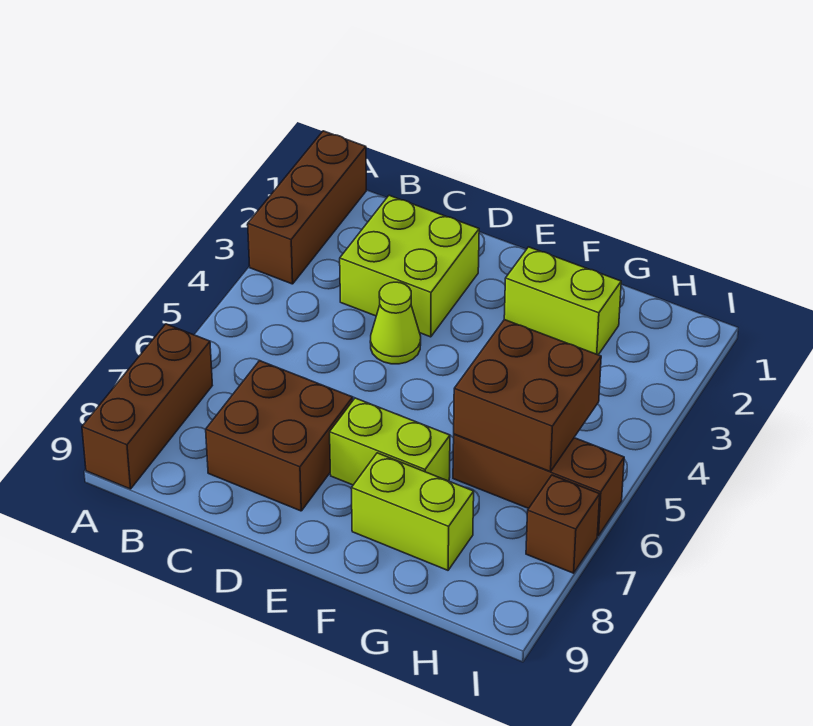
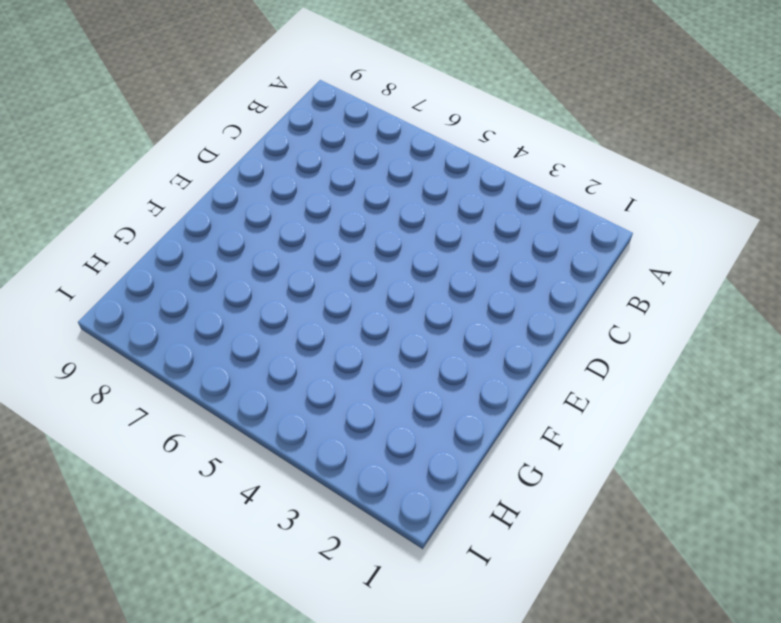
none -> brown brick A1:A3 level 1
none -> brown brick A7:A9 level 1

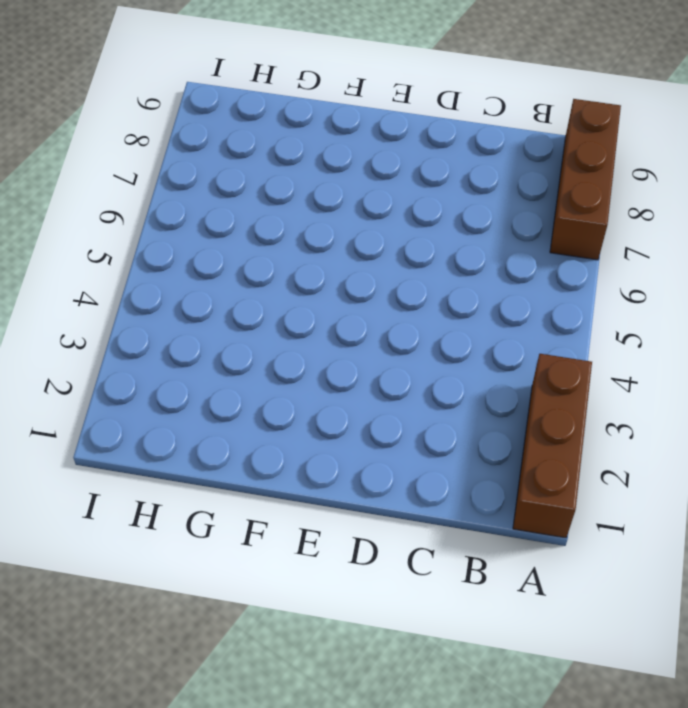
none -> lime brick C2:D3 level 1
none -> brown brick C7:D8 level 1

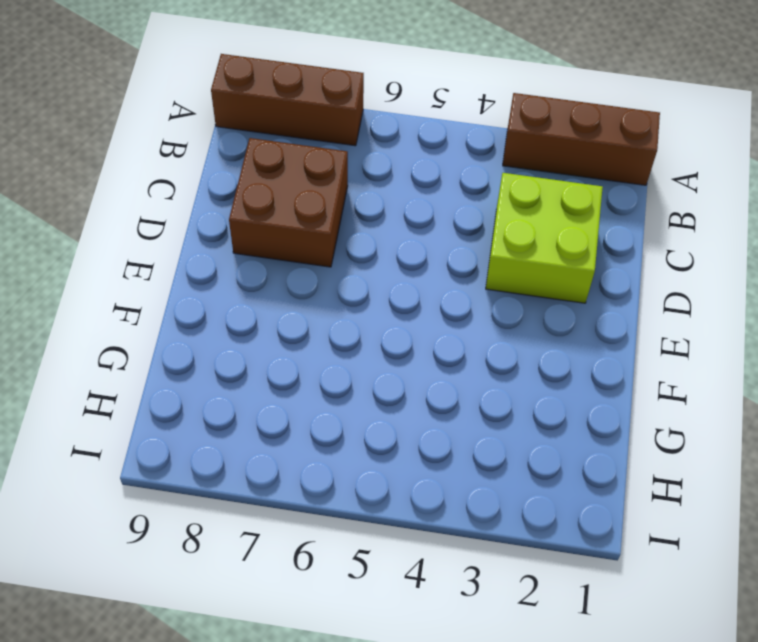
none -> lime cone D4 level 1
none -> lime brick E7:F7 level 1

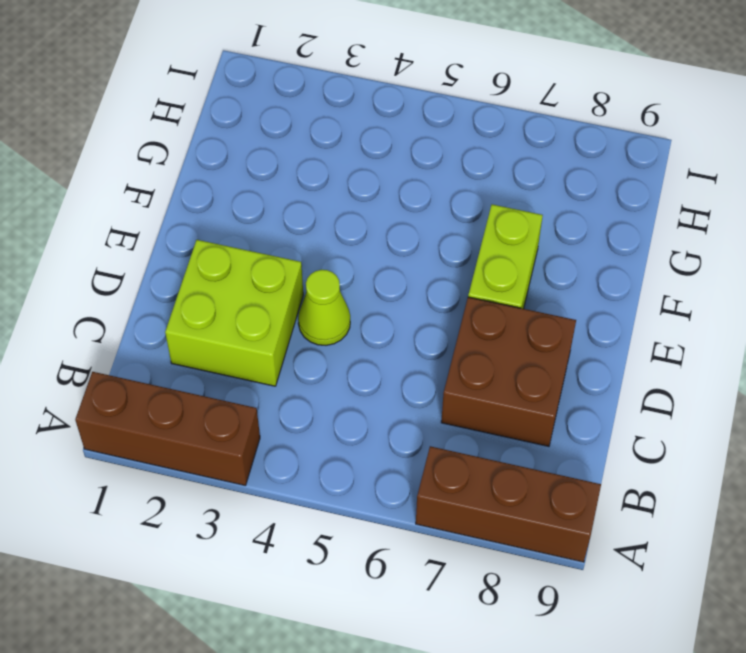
none -> lime brick F2:G2 level 1
none -> lime brick F8:G8 level 1

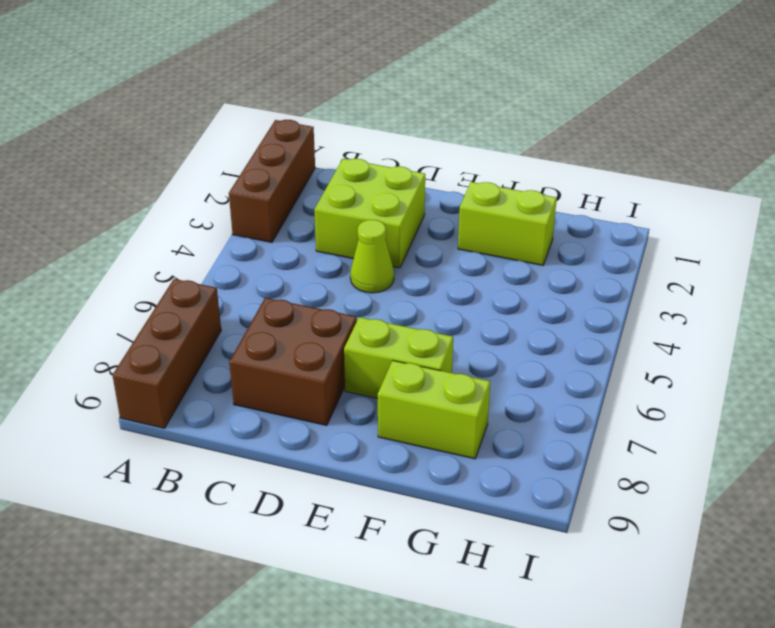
none -> brown brick G6:I6 level 1
none -> brown brick I7 level 1

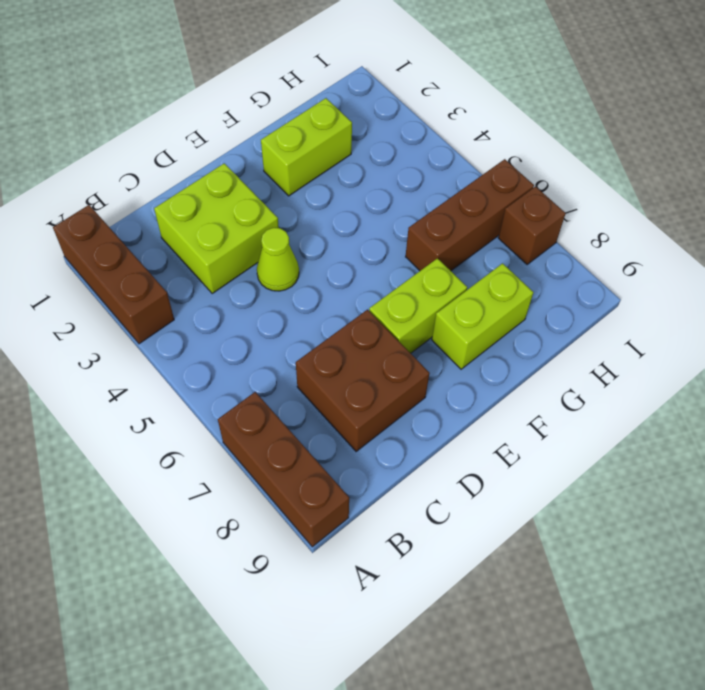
none -> brown brick G5:H6 level 2

